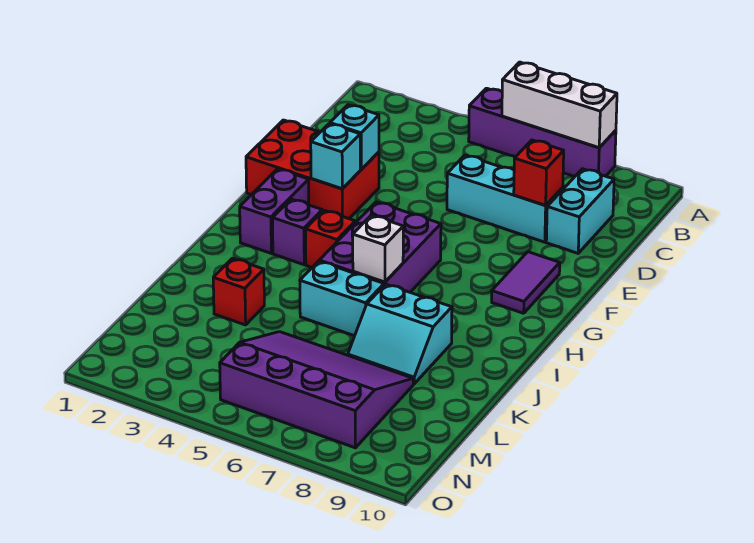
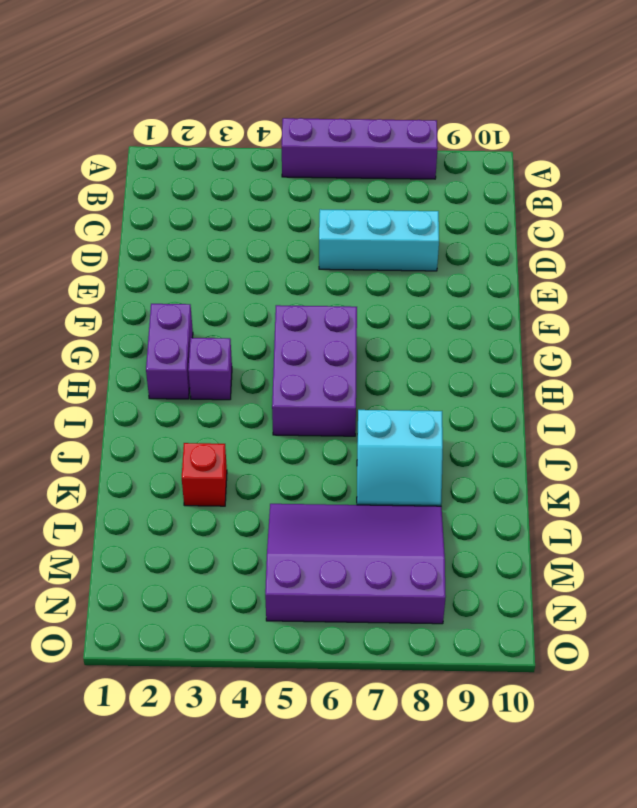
none -> cyan brick C9:D9 level 1
none -> red brick E1:F3 level 1
none -> purple tile F9:G9 level 1

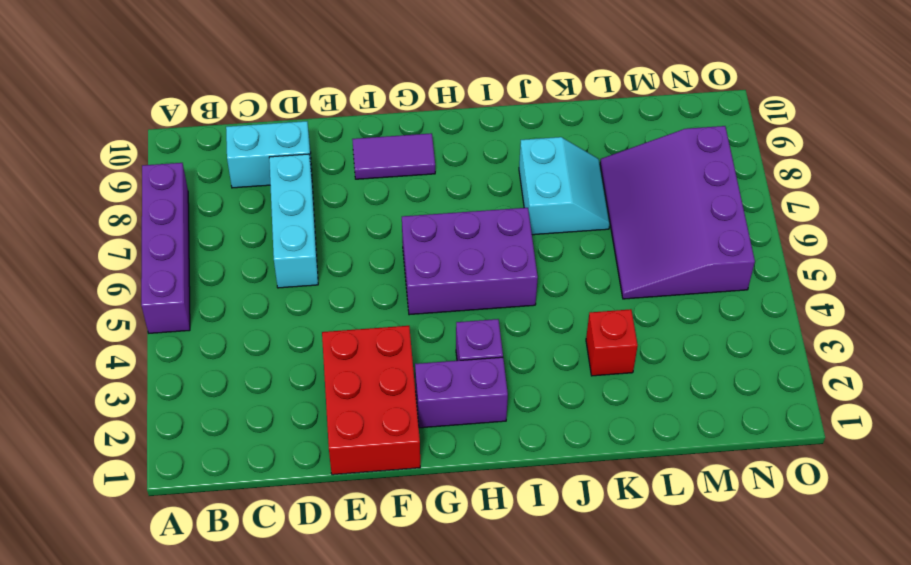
none -> red brick H4 level 1
none -> cyan brick J5:J6 level 1
none -> white brick A6:A8 level 2

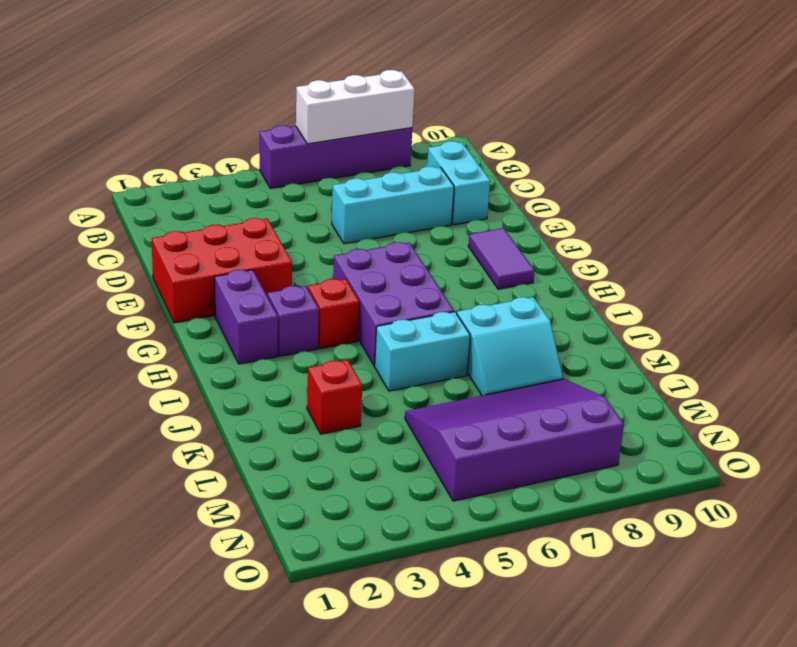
none -> red brick D8 level 2
none -> cyan brick E3 level 2
none -> cyan brick F3 level 2

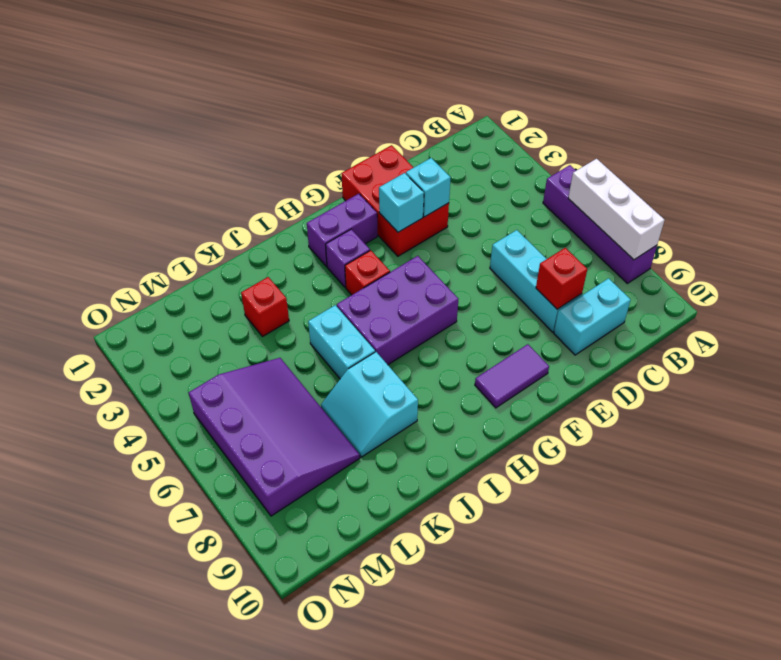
none -> white brick I6 level 2

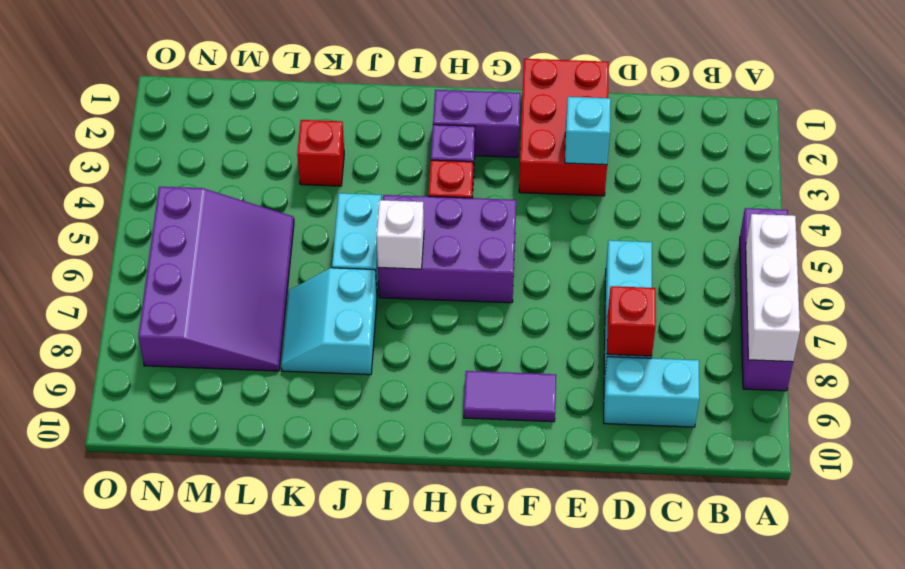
none -> cyan brick F3 level 2

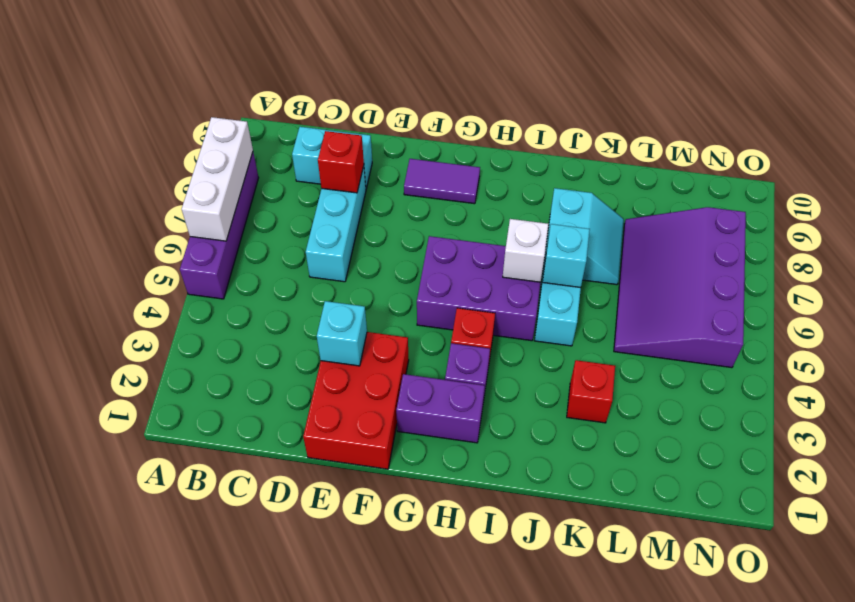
cyan brick J6 level 2 -> cyan brick F3 level 2

